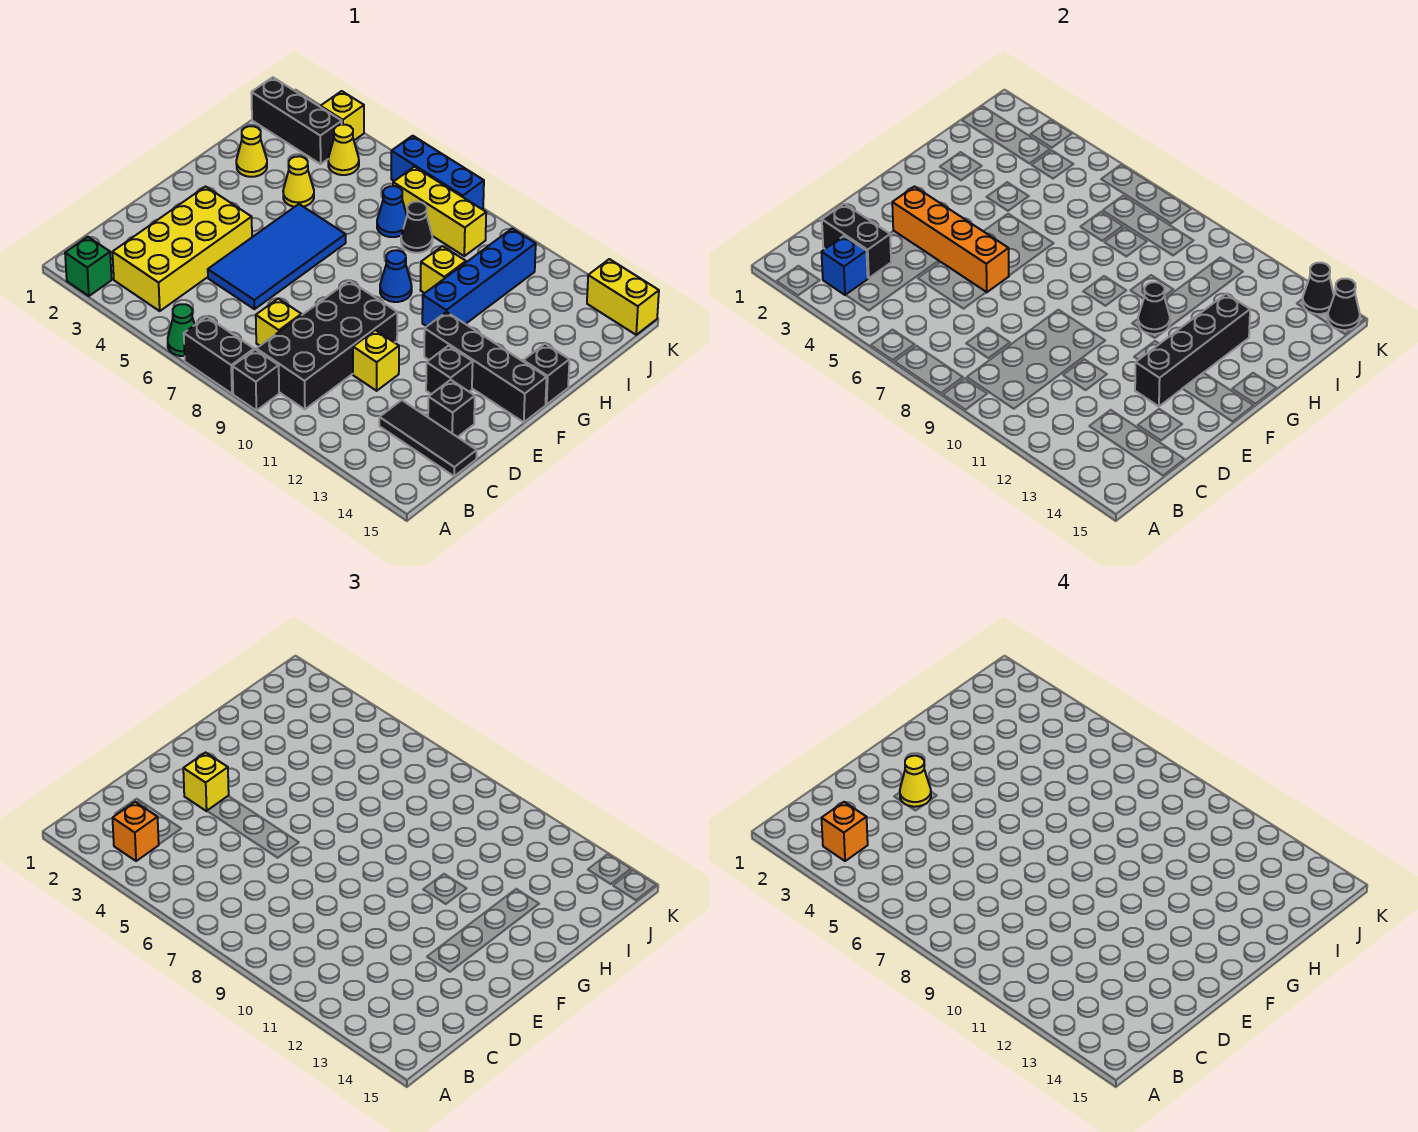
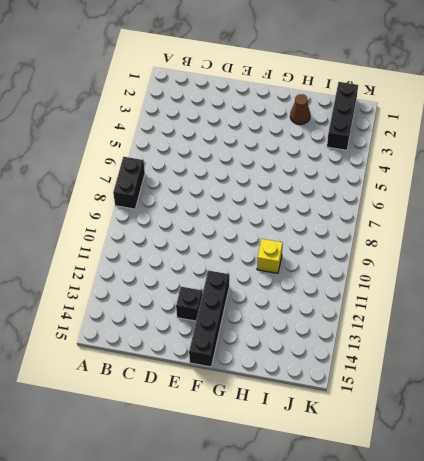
brown cone H2 level 1 -> yellow cone H2 level 1
none -> green brick A2 level 1
none -> green cone A6 level 1
none -> black brick A9 level 1
none -> yellow brick B3:E4 level 1

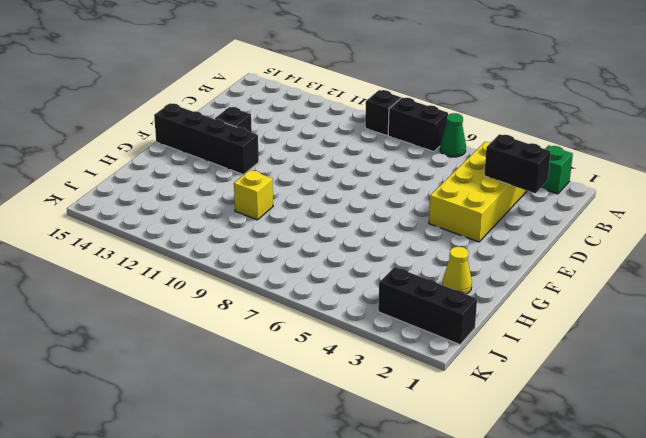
none -> black brick B9:E10 level 1
none -> yellow brick C8 level 1
none -> black tile C13:C15 level 1
none -> blue tile D5:G6 level 1

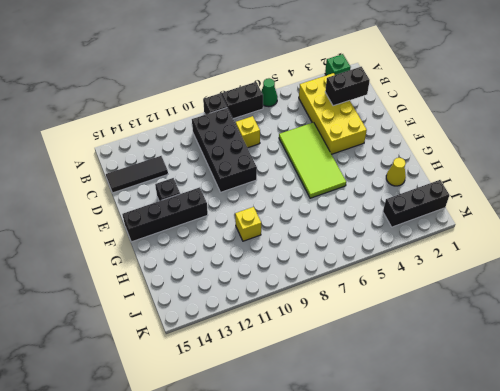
lime tile D5:G6 level 1 -> blue tile D5:G6 level 1
none -> yellow brick D11 level 1
none -> black brick D14 level 1
none -> blue cone G9 level 1
none -> blue brick G11:J11 level 1

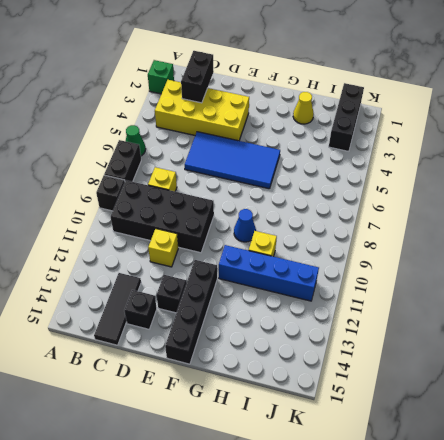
none -> black brick G15 level 1
none -> yellow cone H4 level 1
none -> blue cone I7 level 1
none -> black cone I8 level 1

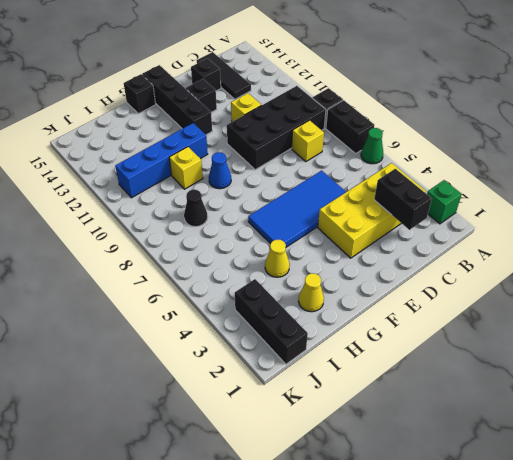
none -> blue cone I7 level 1
none -> yellow cone J4 level 1
none -> yellow brick J7:J9 level 1
none -> yellow brick K3 level 1

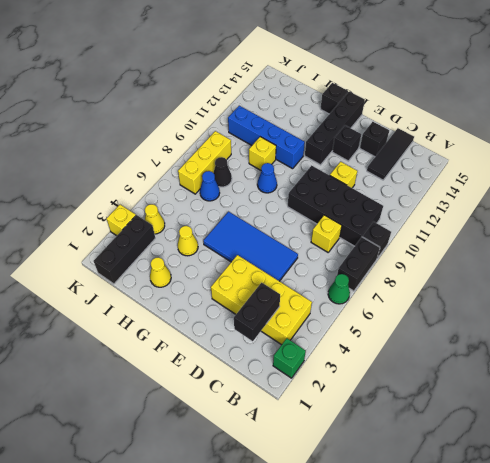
none -> blue brick K6:K8 level 1
none -> yellow brick K14:K15 level 1
none -> blue brick B3 level 2
none -> orange brick E3:E6 level 2

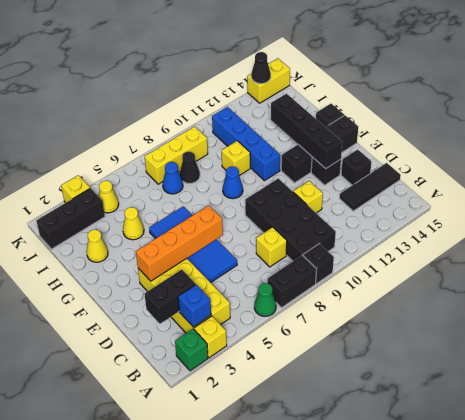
yellow brick A3 level 1 -> yellow brick E3 level 3
none -> blue brick K6:K8 level 1
none -> black cone G11 level 2
none -> black cone K15 level 2
none -> orange brick B3 level 3

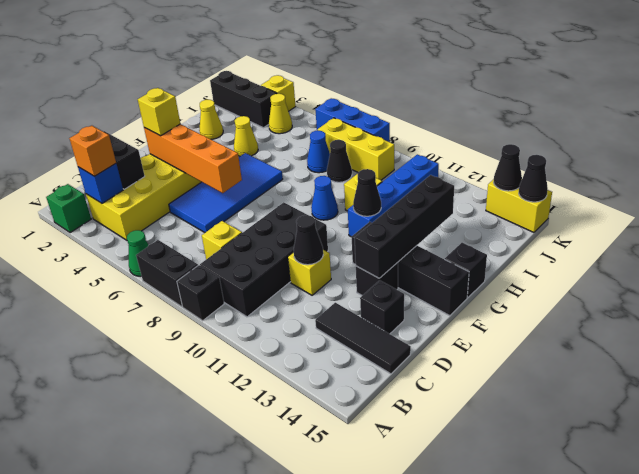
black cone D11 level 2 -> none
none -> orange brick B3 level 4
none -> yellow cone E3 level 4

